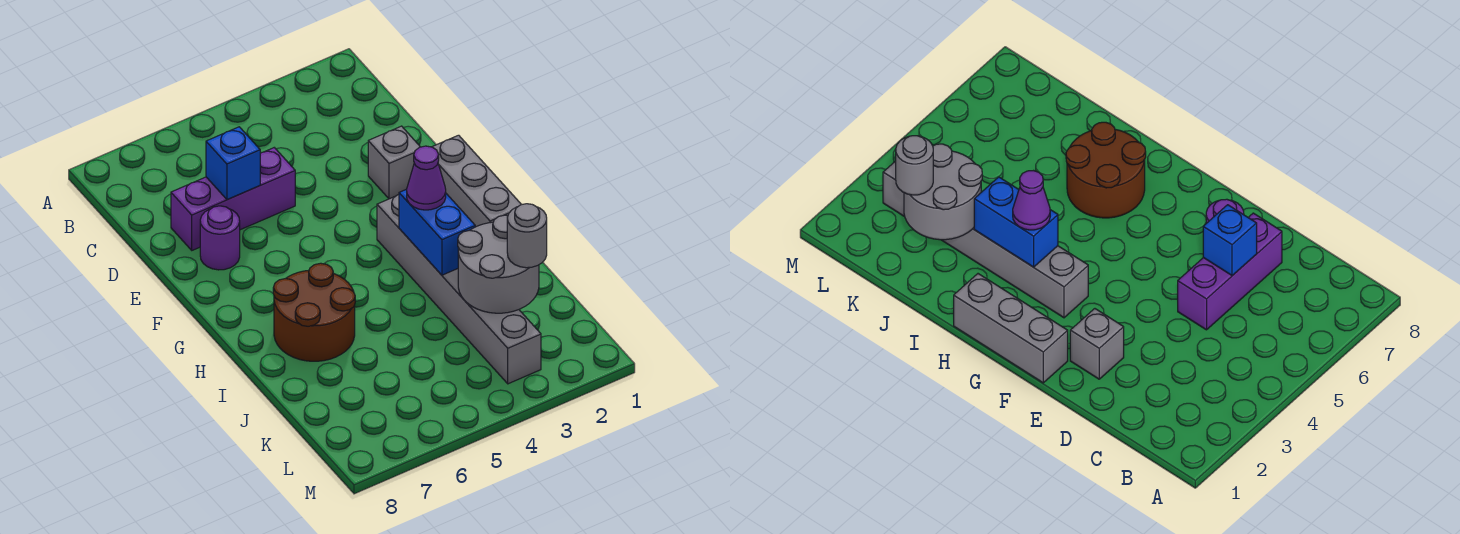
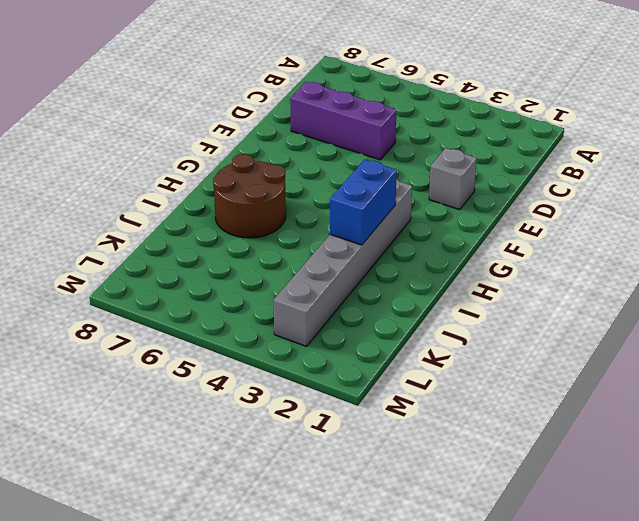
none -> purple round brick E7 level 1
none -> grey brick F1:H1 level 1

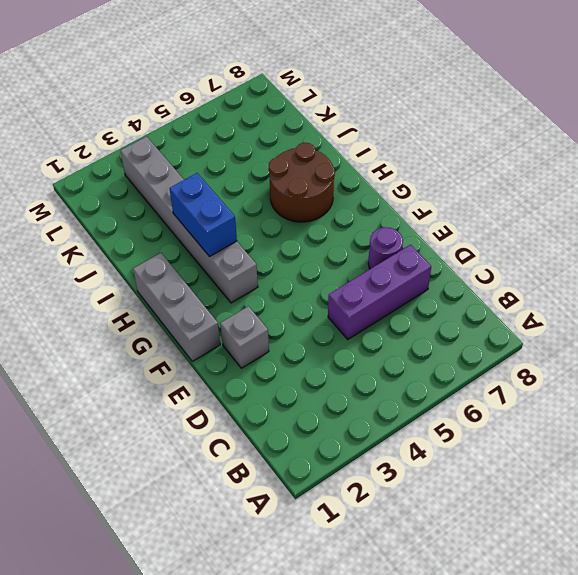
none -> blue brick D6 level 2
none -> grey round brick J2:K3 level 2

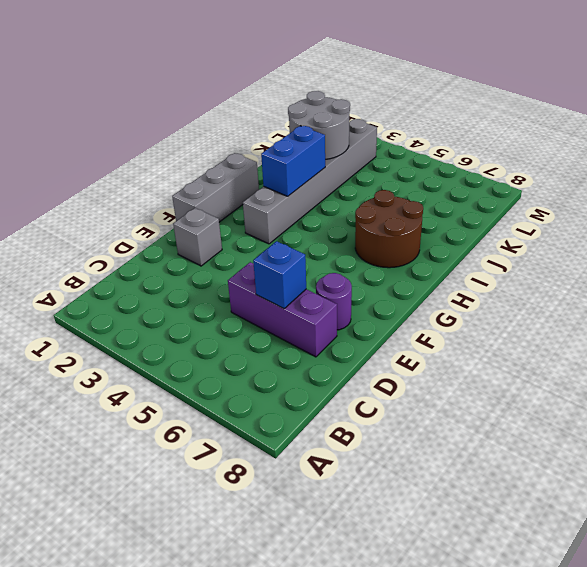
none -> purple cone H3 level 3
none -> grey round brick K2 level 3

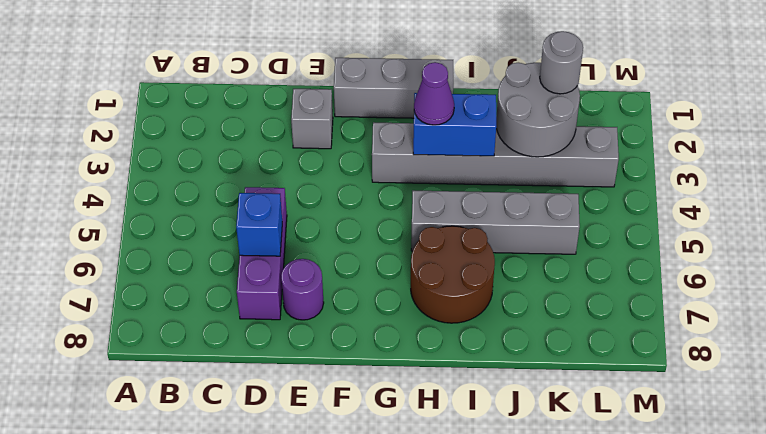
grey brick H5:K5 level 1 -> none

